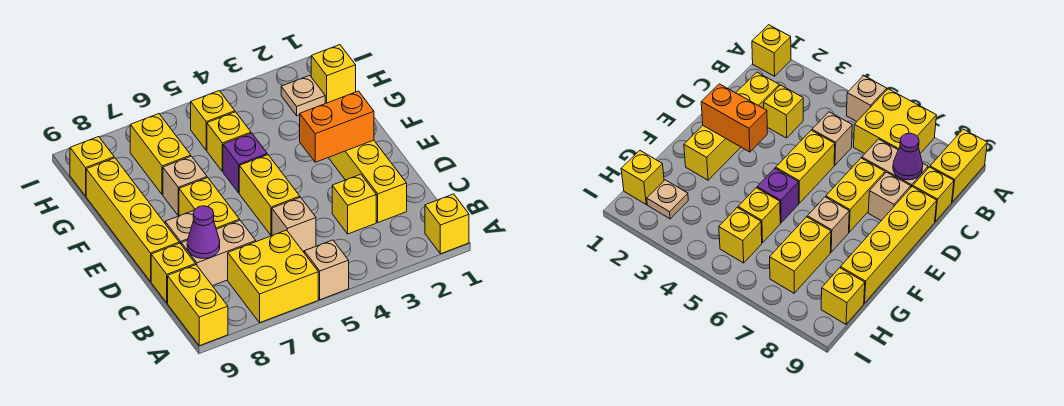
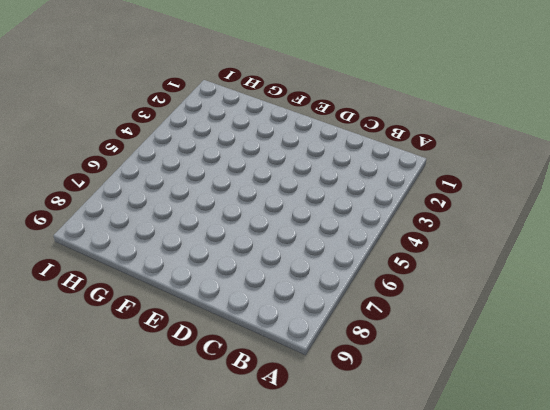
none -> yellow brick A1 level 1
none -> tan brick A5 level 1
none -> yellow brick A6:B7 level 1

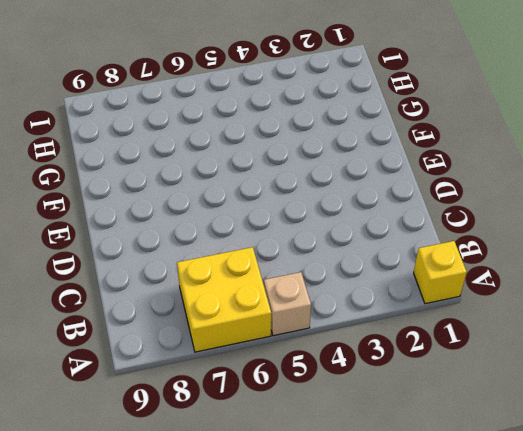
none -> yellow brick A9:B9 level 1
none -> yellow brick C2:F2 level 1
none -> yellow brick C3 level 1

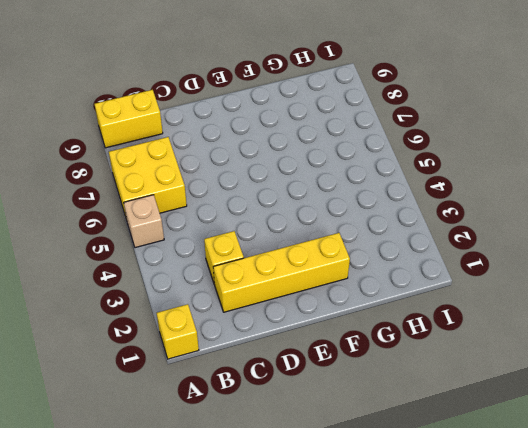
none -> tan brick C5 level 1
none -> tan brick C7:C8 level 1
none -> yellow brick C9 level 1

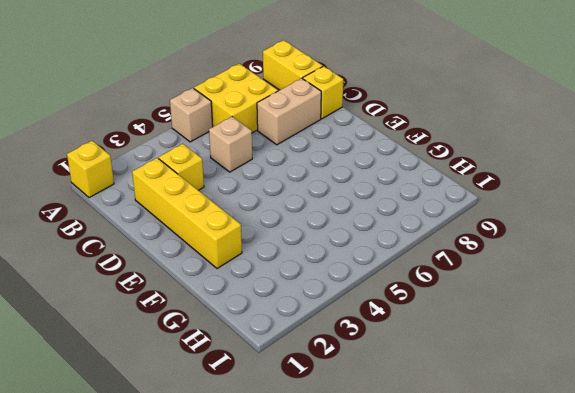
none -> yellow brick D5:E5 level 1
none -> yellow brick D7:E7 level 1
none -> tan brick D8 level 1

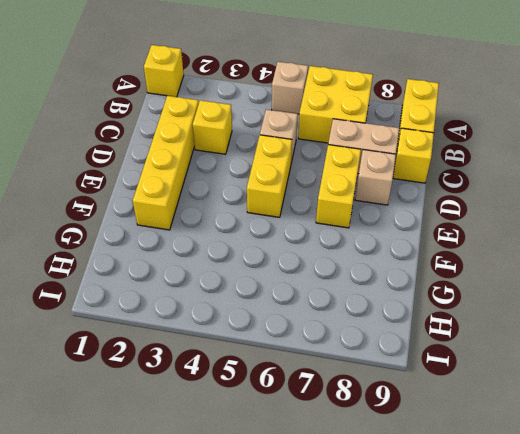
none -> yellow brick D9:G9 level 1
none -> purple brick F5 level 1
none -> tan brick F7 level 1

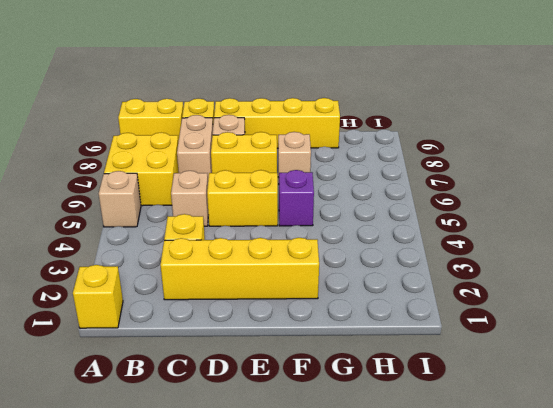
none -> yellow brick G5 level 1
none -> yellow brick G7:H7 level 1
none -> yellow brick H1 level 1

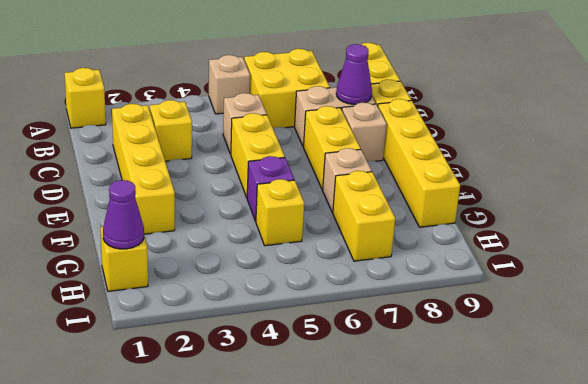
purple cone H1 level 2 -> none
none -> tan plate H2 level 1
none -> yellow brick H5 level 1
none -> yellow brick H9 level 1

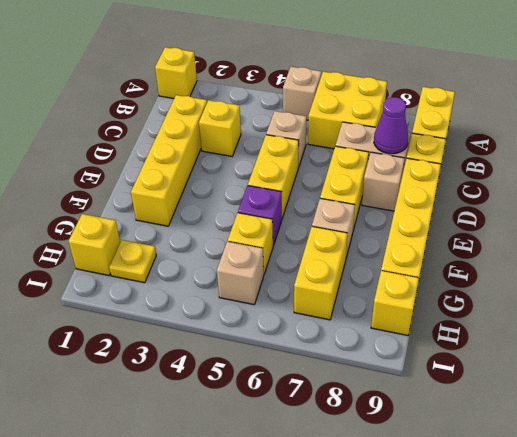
yellow plate H2 level 1 -> tan plate H2 level 1
tan brick H5 level 1 -> yellow brick H5 level 1
none -> orange brick E2:E3 level 2

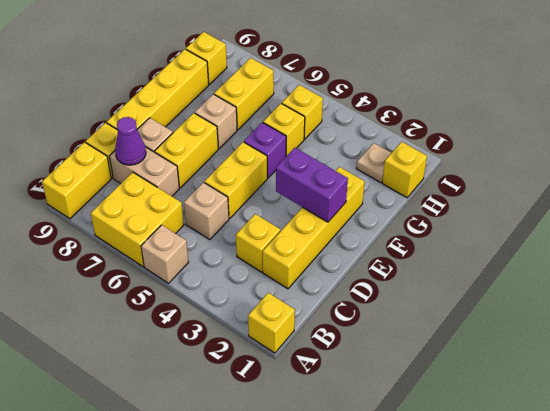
purple brick E2:E3 level 2 -> orange brick E2:E3 level 2

